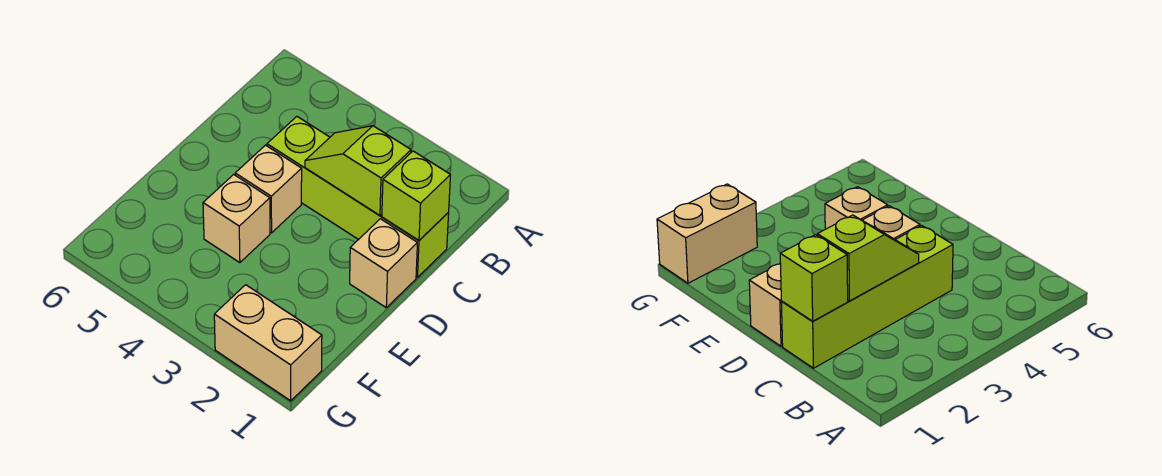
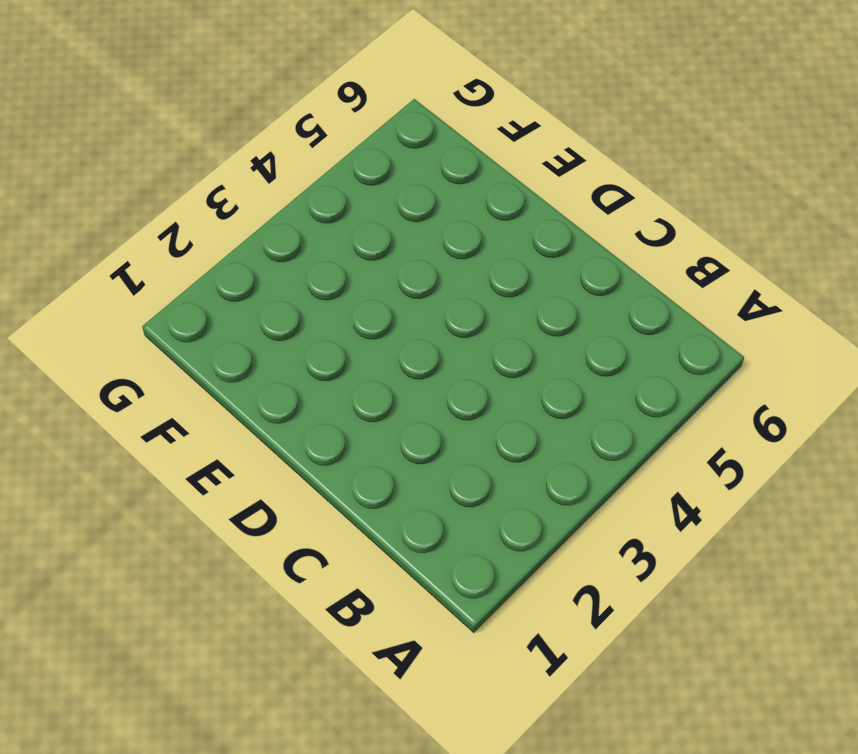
none -> lime brick C1:C4 level 1
none -> tan brick D1 level 1

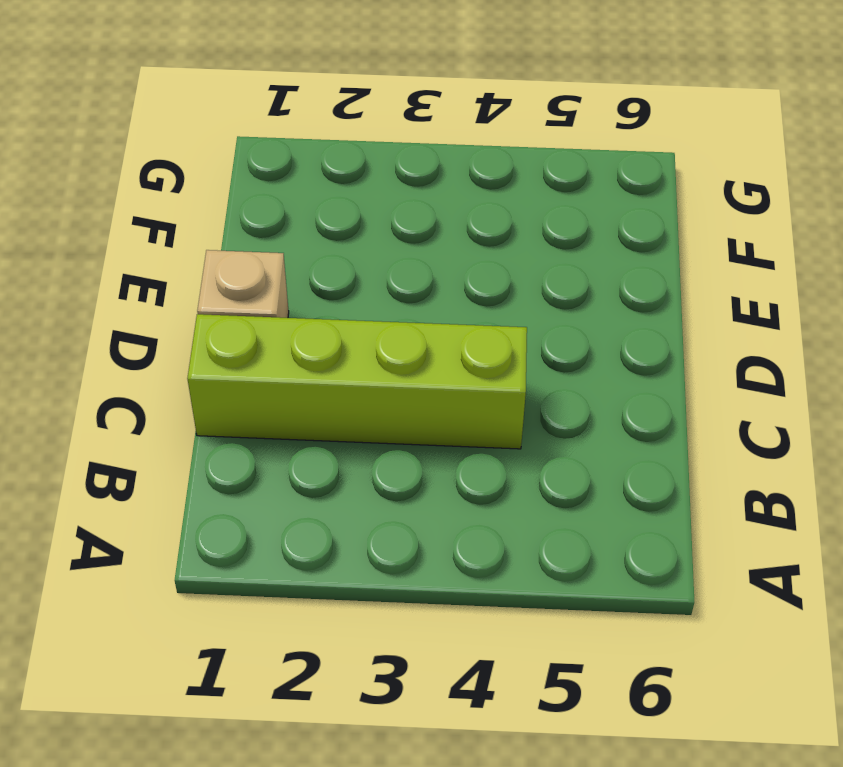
none -> tan brick D4 level 1
none -> tan brick E4 level 1

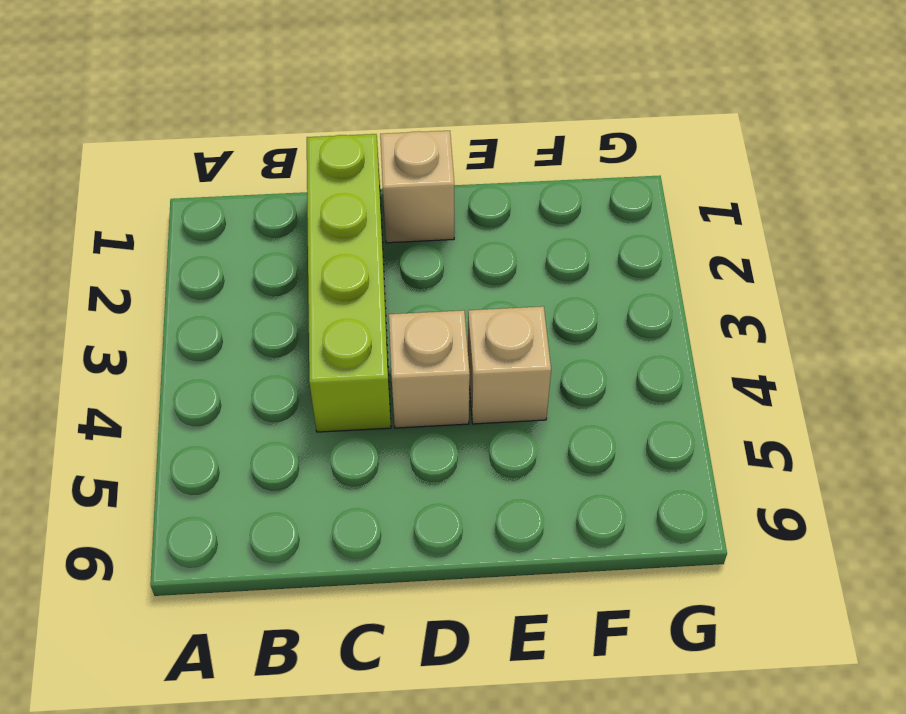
none -> tan brick G1:G2 level 1
none -> lime brick C1 level 2

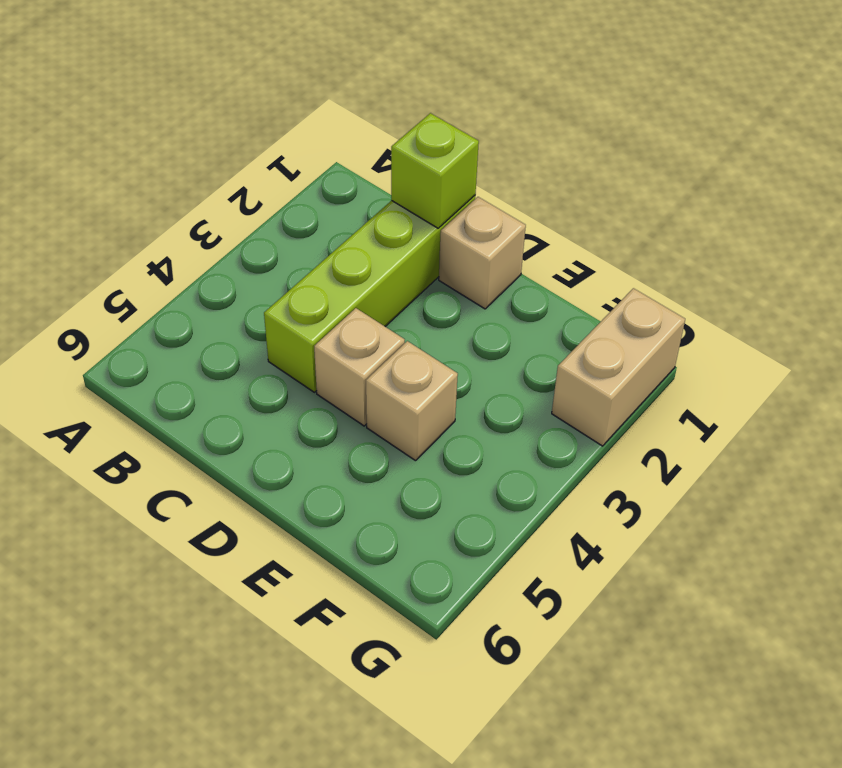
none -> lime slope C2:C3 level 2 top 2

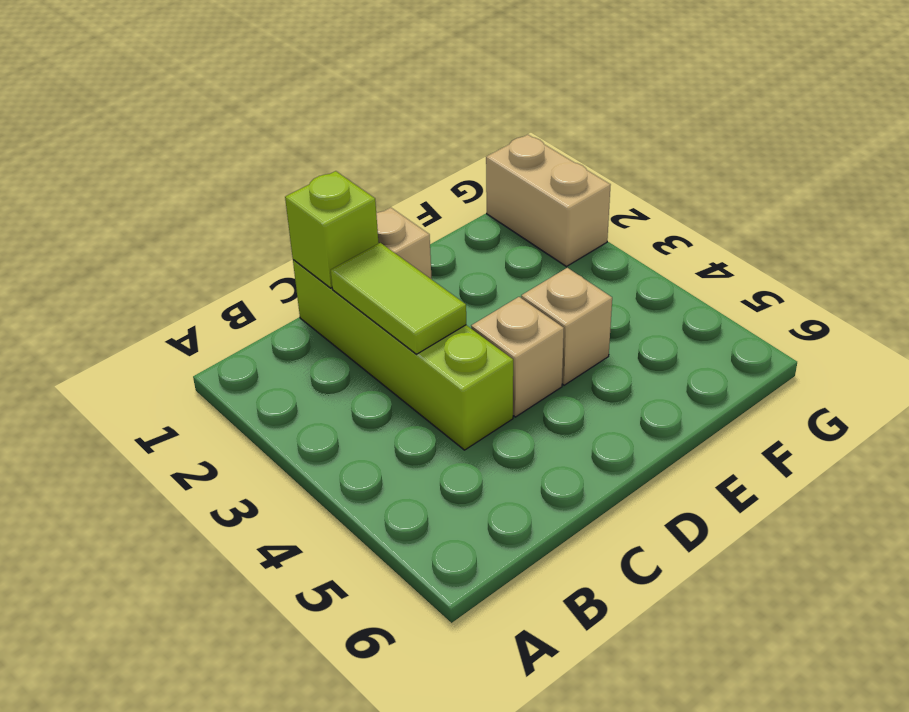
lime tile C2:C3 level 2 -> lime slope C2:C3 level 2 top 2

